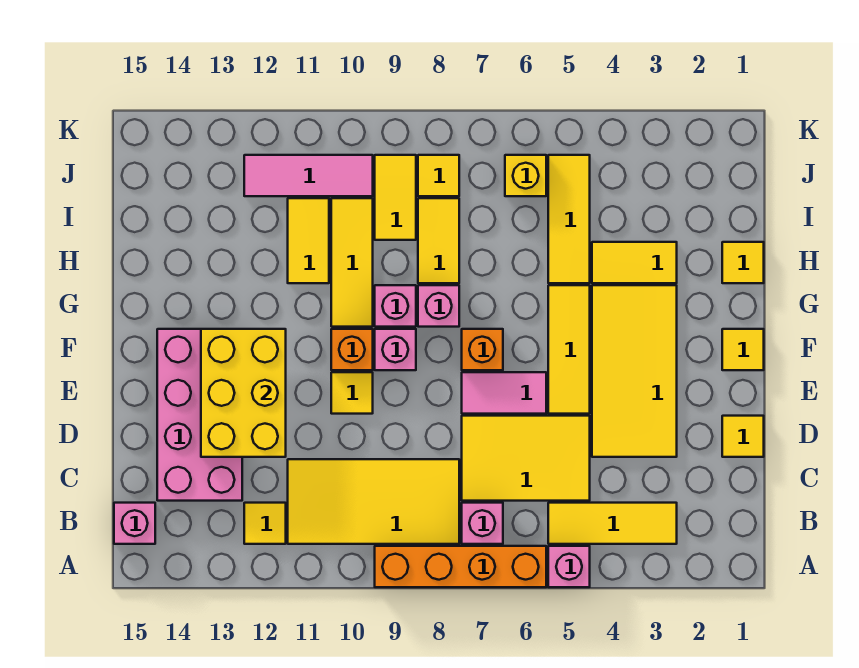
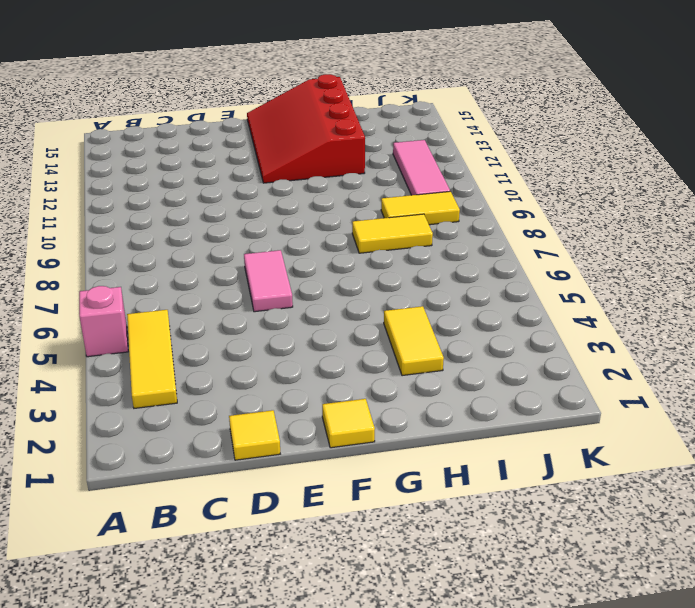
red slope F12:H15 level 1 top H -> pink brick C13:F14 level 1
none -> orange brick A6:A9 level 1
none -> pink brick B7 level 1
none -> yellow tile B8:C11 level 1
none -> yellow tile B12 level 1

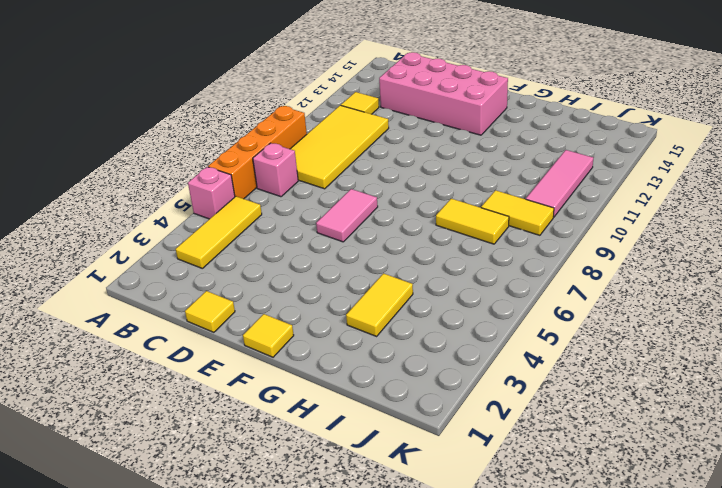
none -> pink brick B15 level 1
none -> yellow tile C5:D7 level 1
none -> yellow tile D3:G4 level 1
none -> yellow tile E5:G5 level 1

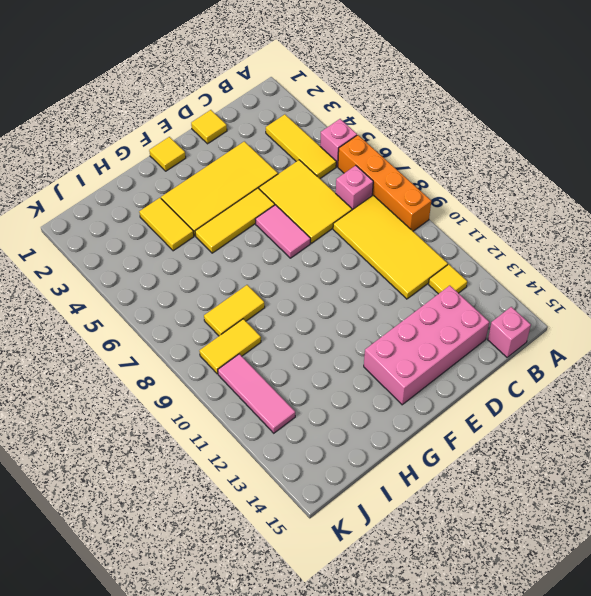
none -> yellow tile E10 level 1
none -> orange brick F7 level 1
none -> pink brick F9 level 1
none -> orange brick F10 level 1

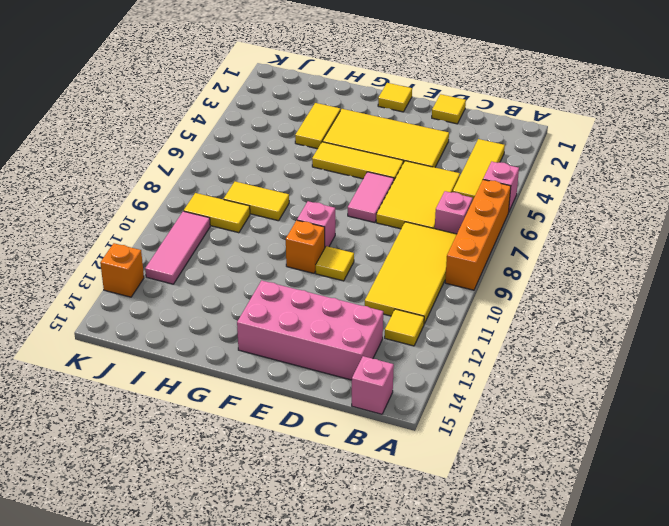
orange brick K13 level 1 -> orange brick F7 level 1
none -> pink brick G8 level 1
none -> pink brick G9 level 1
none -> yellow tile G10:I10 level 1
none -> yellow tile H1 level 1

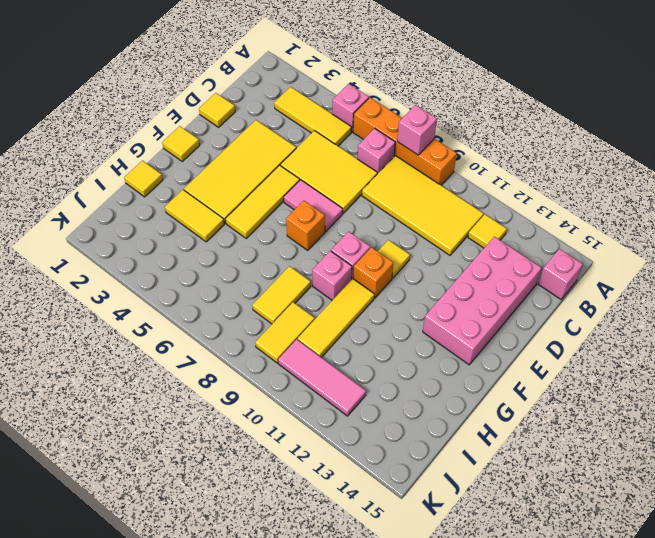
pink brick A8 level 2 -> pink brick G8 level 1
none -> yellow tile H5:J5 level 1
none -> yellow tile H11:I11 level 1
none -> yellow brick J6 level 1
none -> yellow tile J8 level 1

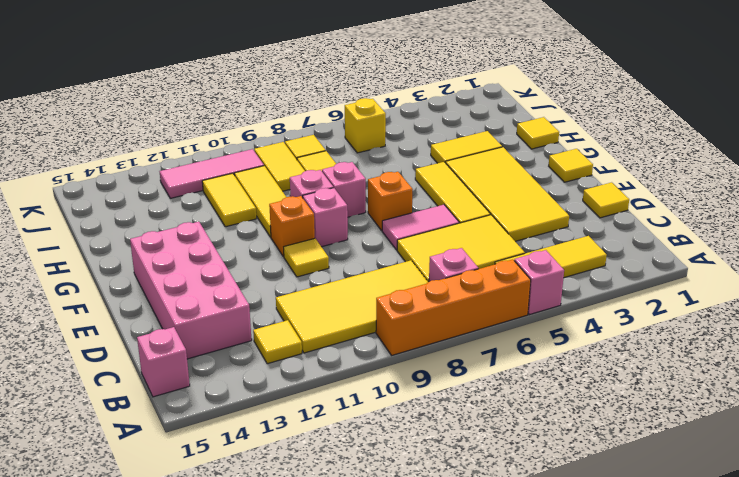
none -> yellow tile H5:J5 level 1
none -> yellow brick D12:F13 level 2

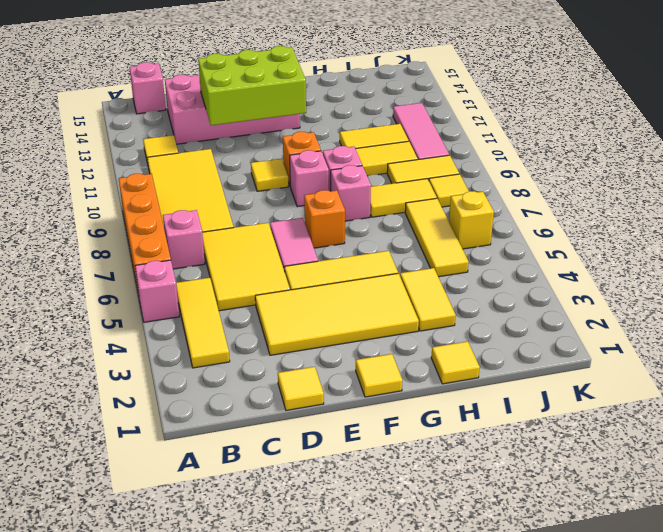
lime brick D12:F13 level 2 -> yellow brick D12:F13 level 2
yellow tile I5:I7 level 1 -> yellow tile H5:J5 level 1

